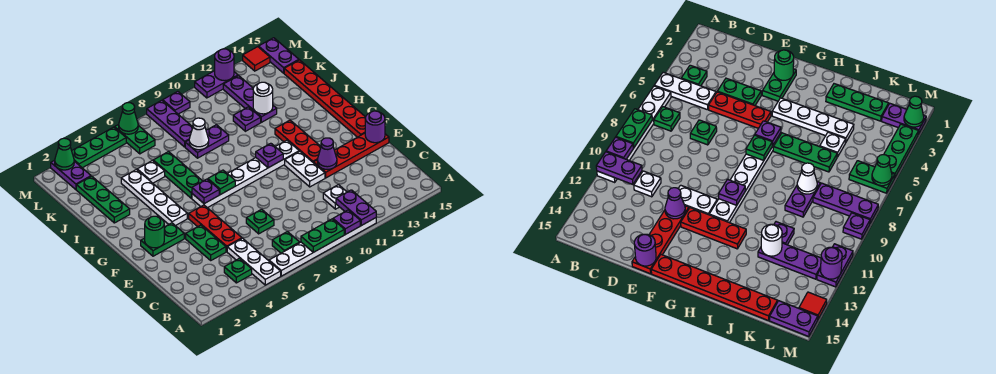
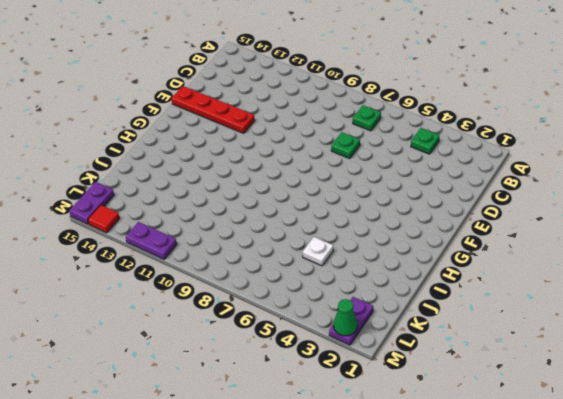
none -> white plate A5:C5 level 1
none -> white plate A6:A11 level 1
none -> white plate C11 level 1
none -> green plate D4:E4 level 1

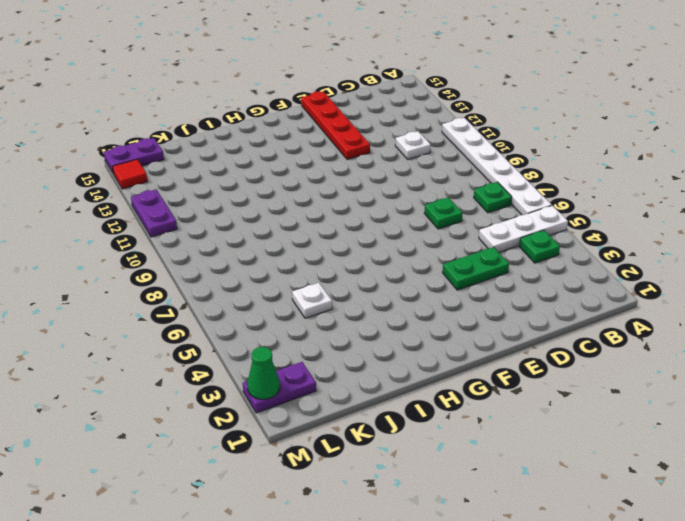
none -> red plate D5:F5 level 1
none -> white plate E11:F11 level 1
none -> green plate F2:F3 level 1
none -> red plate F12:H12 level 1

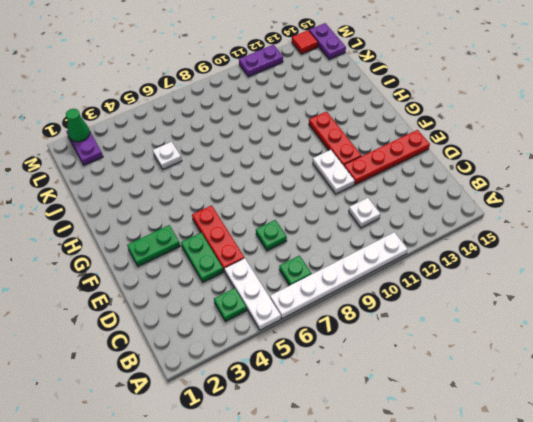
none -> red plate F15:K15 level 1
none -> white plate G4:J4 level 1
none -> white plate G6:G11 level 1
none -> green plate H6:J6 level 1

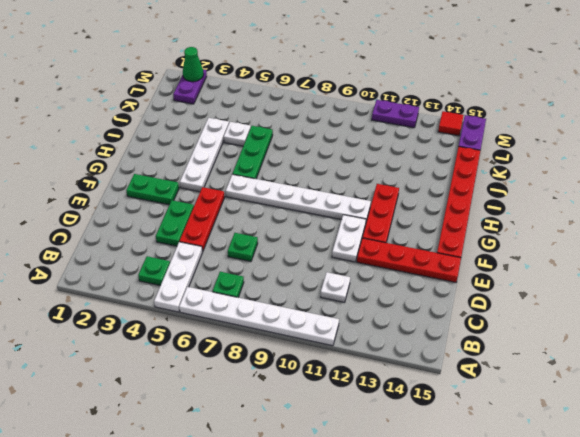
none -> green plate I2:K2 level 1
none -> purple plate J8:J9 level 1
none -> purple plate J11 level 1
none -> purple plate J12:L12 level 1

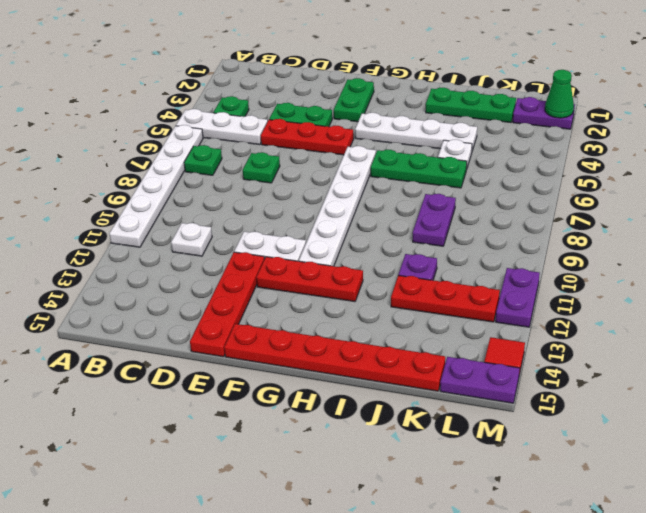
red plate J12:L12 level 1 -> purple plate J12:L12 level 1
none -> purple plate K8:M8 level 1
none -> green plate L6:M6 level 1
none -> green plate M3:M5 level 1
none -> purple plate M9 level 1

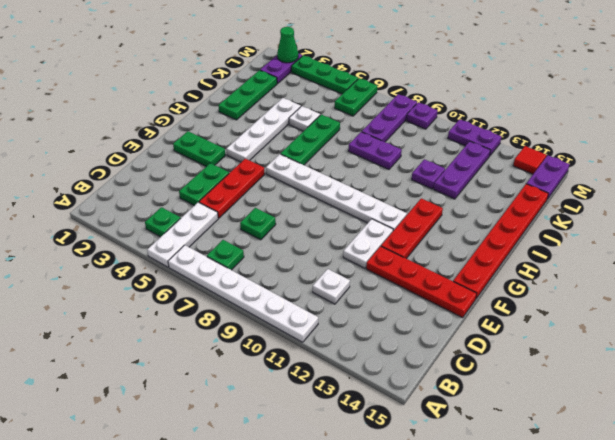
none -> green plate A8:A9 level 2
none -> purple plate A10 level 2
none -> purple plate A11:B11 level 2
none -> purple cone E12 level 2

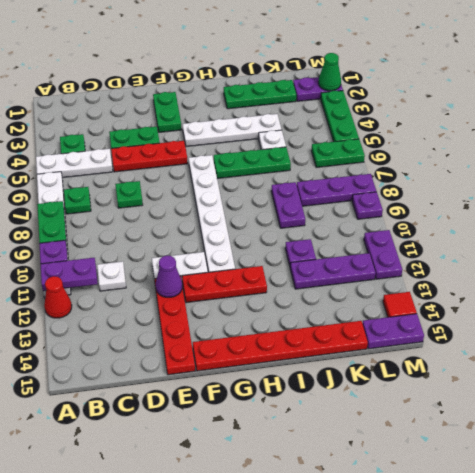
red cone A12 level 1 -> none
none -> purple round brick E15 level 2
none -> green round brick F2 level 2
none -> purple plate G6 level 2
none -> green plate G7 level 2

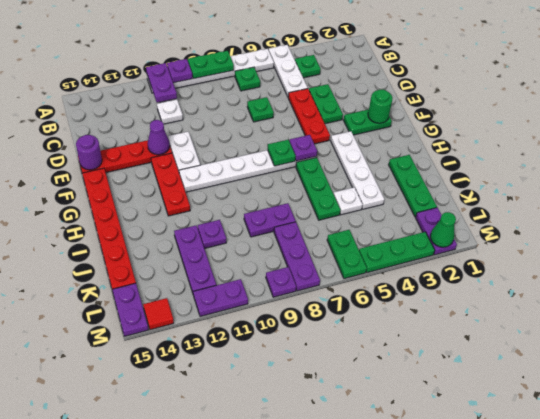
none -> purple plate G10 level 2
none -> white cone J8 level 2
none -> white round brick J12 level 2
none -> green cone M6 level 2

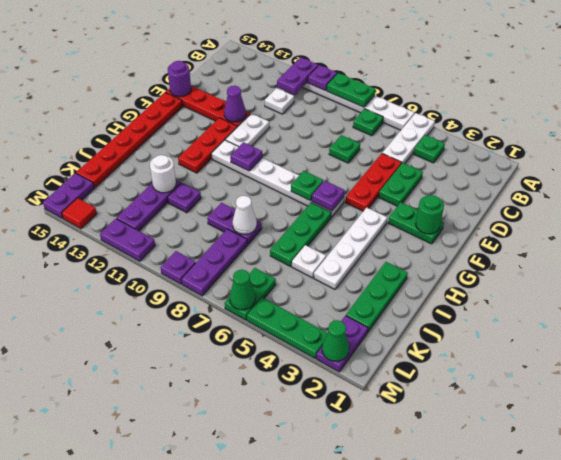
none -> purple round brick M12 level 2

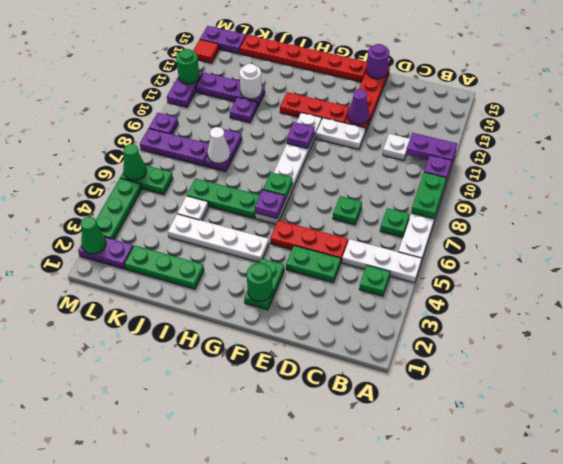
green round brick M12 level 2 -> purple round brick M12 level 2

